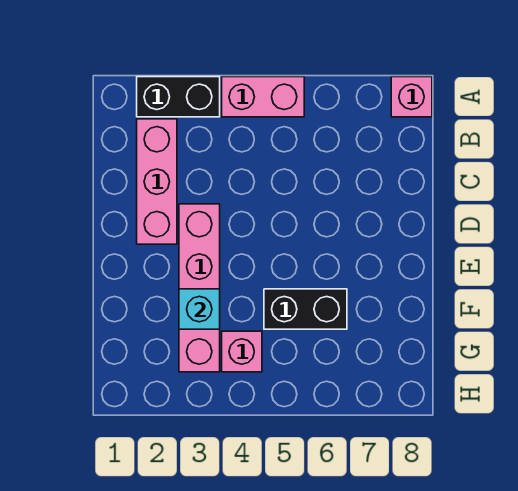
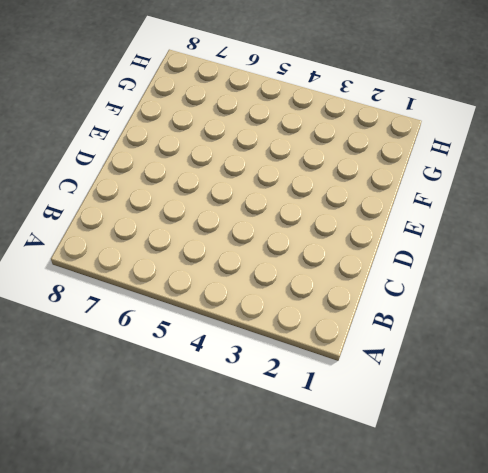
none -> black brick A2:A3 level 1
none -> pink brick A4:A5 level 1

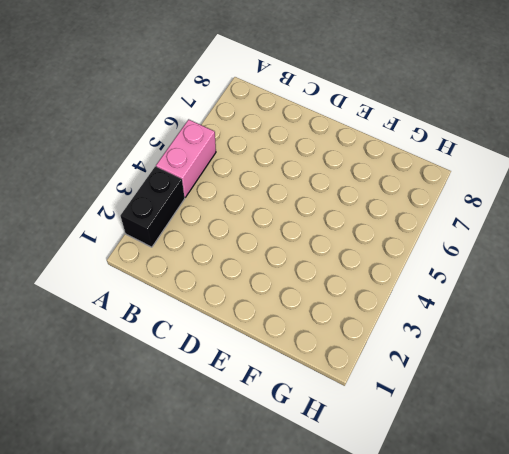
none -> pink brick A8 level 1
none -> pink brick B2:D2 level 1

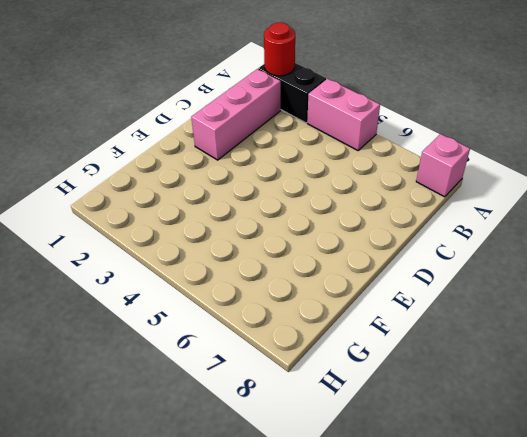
red round brick A2 level 2 -> none
none -> pink brick D3:G3 level 1
none -> black brick F5:F6 level 1

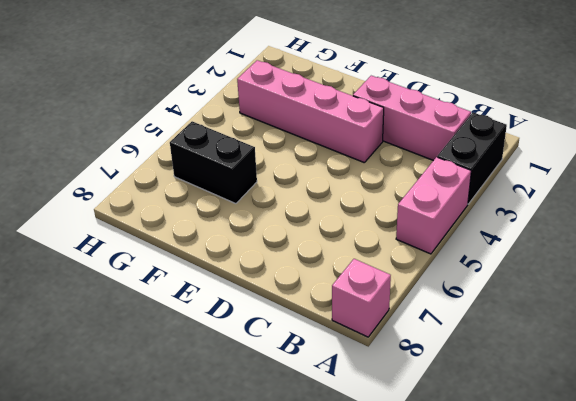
black brick F6:G6 level 1 -> black brick F5:F6 level 1
none -> pink brick G4 level 1
none -> cyan brick F3 level 2

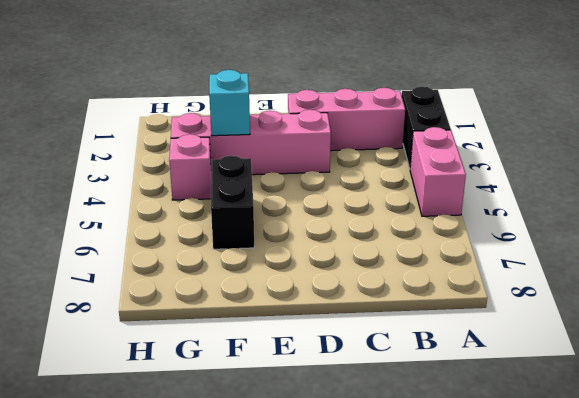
none -> pink brick A8 level 1

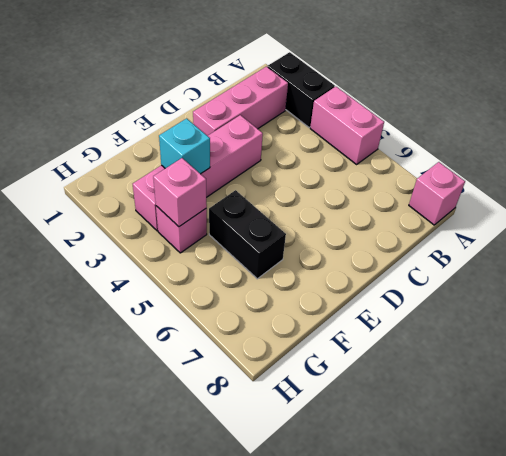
pink brick G4 level 2 -> none

